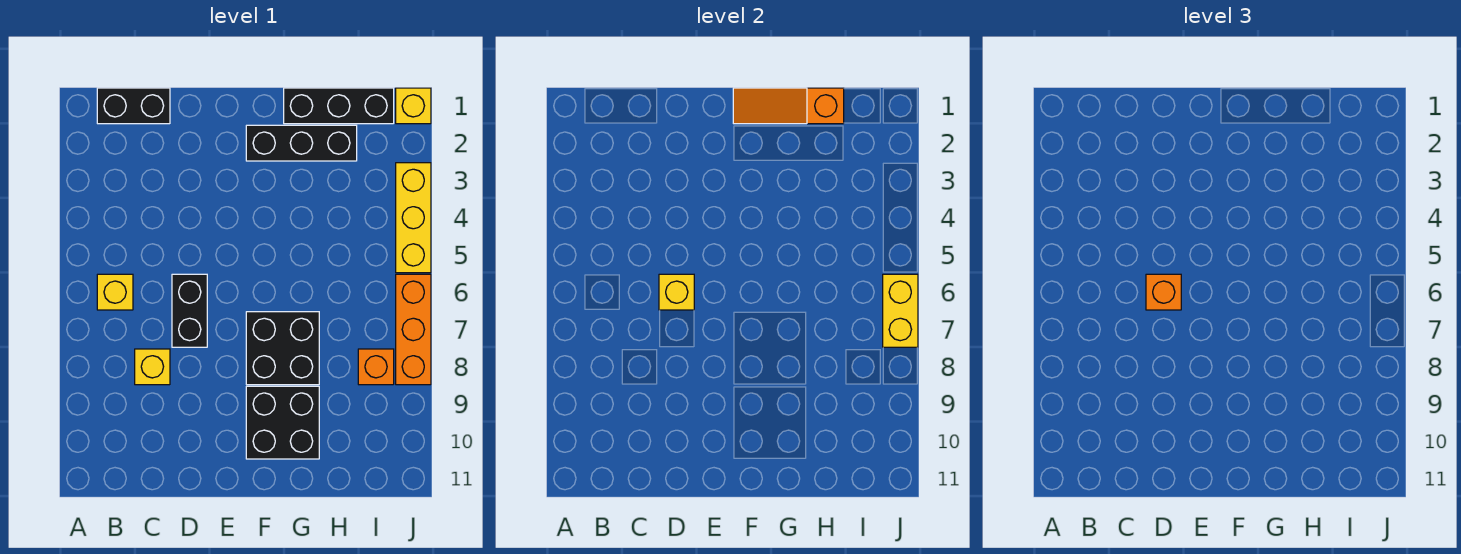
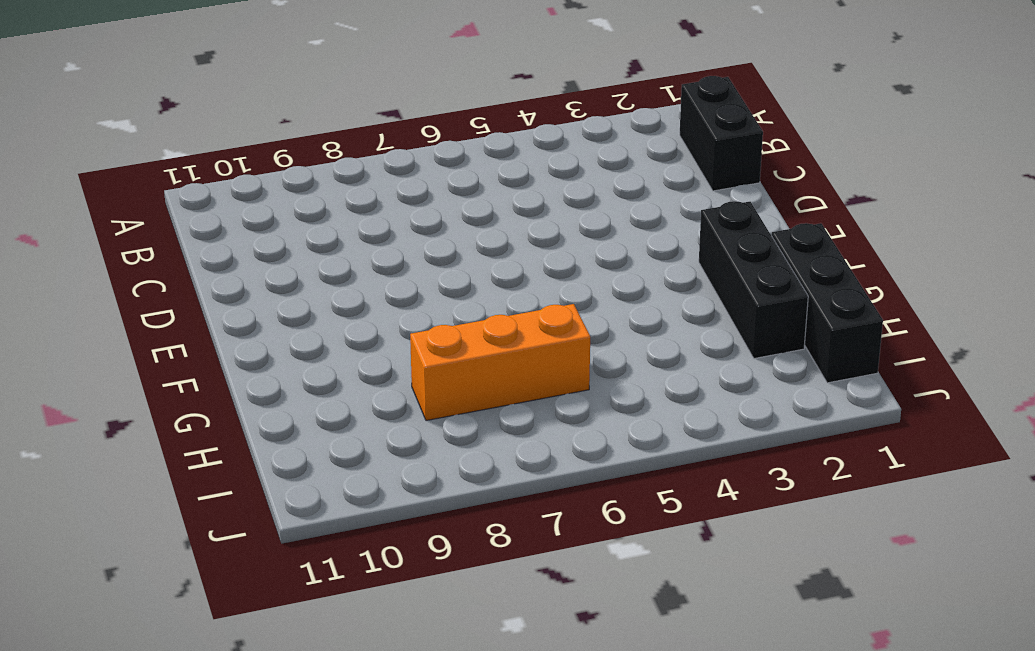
orange brick H6:H8 level 1 -> orange brick J6:J8 level 1
none -> yellow brick B6 level 1
none -> yellow brick C8 level 1
none -> black brick D6:D7 level 1

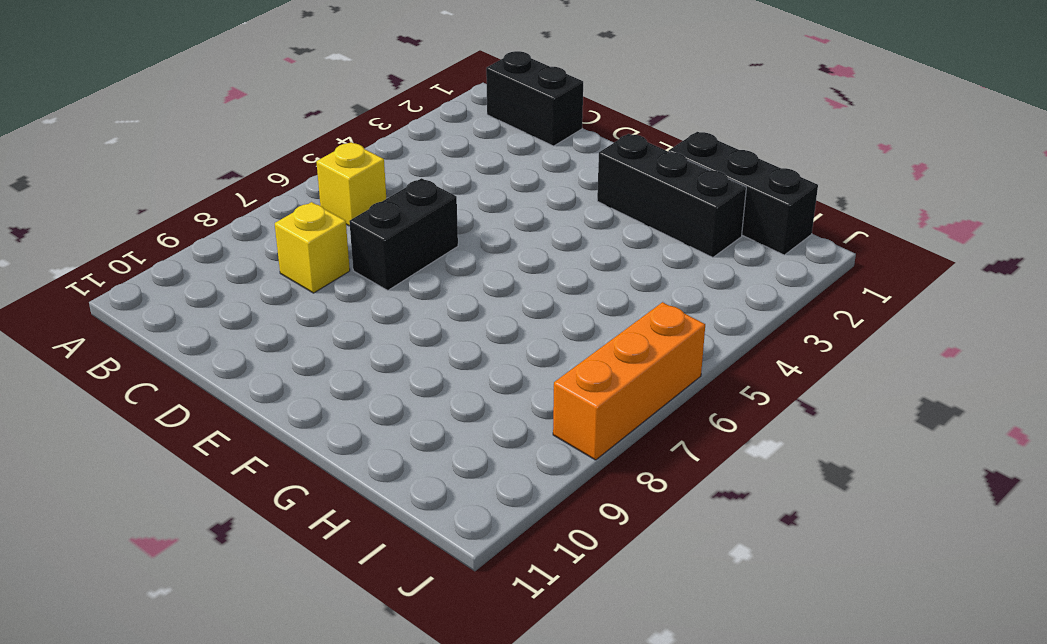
none -> black brick F7:G8 level 1
none -> black brick F9:G10 level 1
none -> orange brick I8 level 1

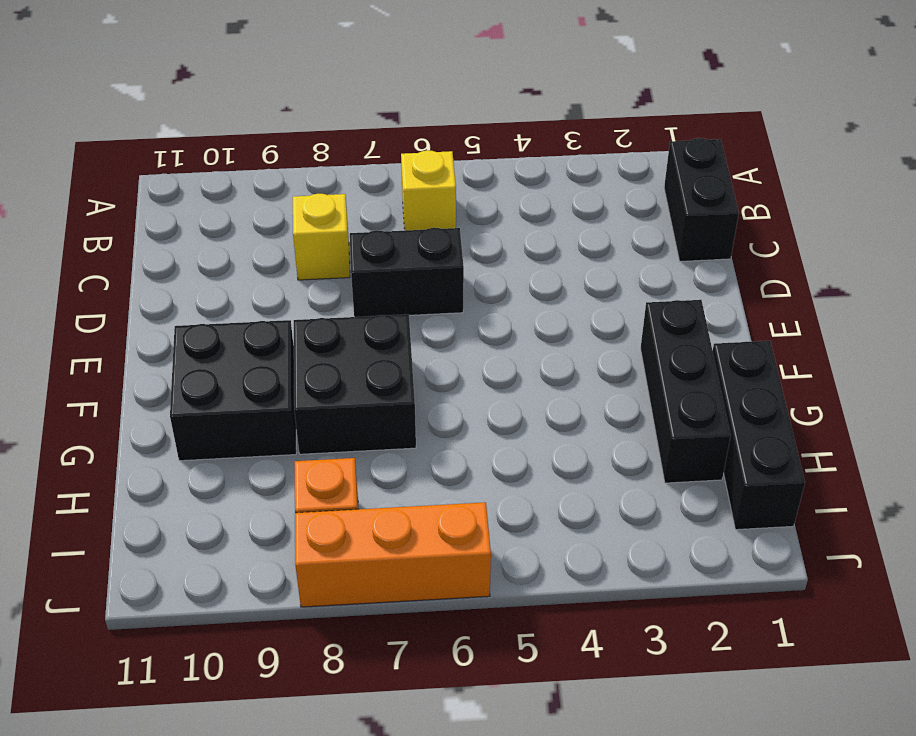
none -> yellow brick J1 level 1
none -> yellow brick J3:J5 level 1
none -> yellow brick D6 level 2

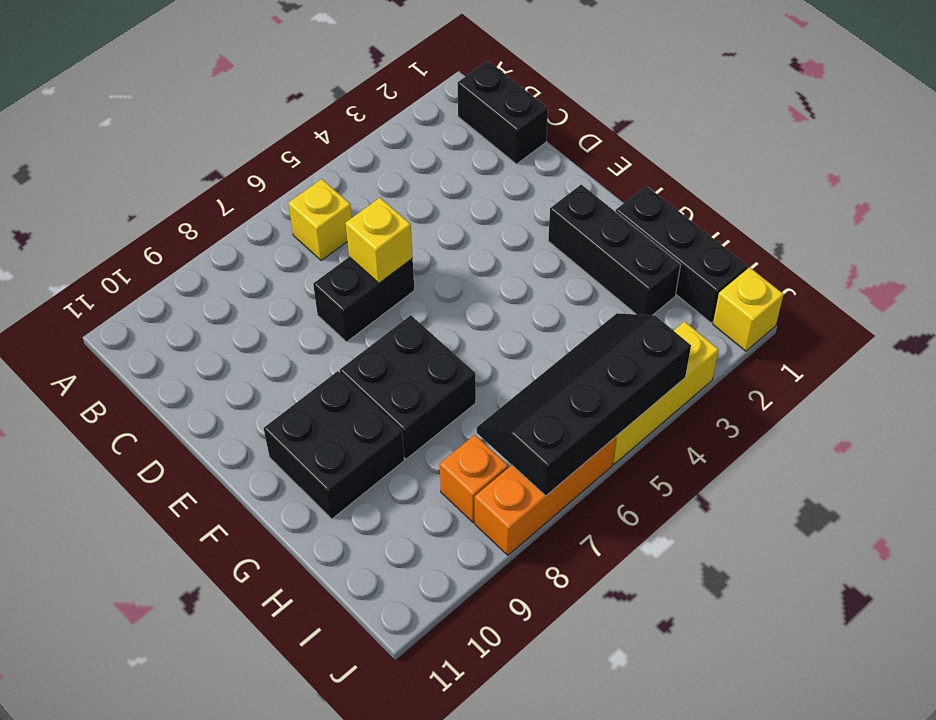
black slope I4:J7 level 2 top J -> yellow brick J6:J7 level 2
none -> yellow brick C8 level 1
none -> orange slope F1:H1 level 2 top H
none -> orange brick D6 level 3

